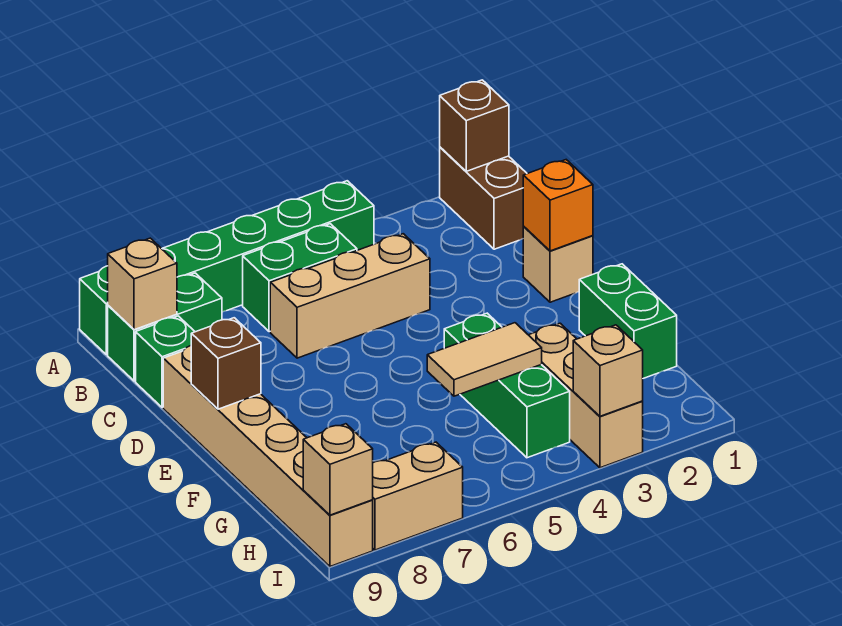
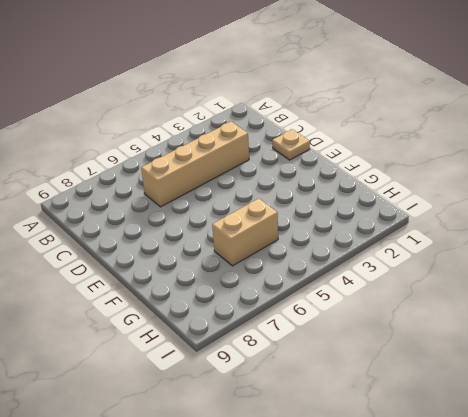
tan brick C3:C6 level 1 -> tan brick C4:C6 level 1
tan plate D1 level 1 -> tan brick D1 level 1
tan brick G5:G6 level 1 -> tan brick I7:I8 level 1
none -> brown brick A1:B1 level 1
none -> green brick A4:A9 level 1
none -> green brick B5:B6 level 1

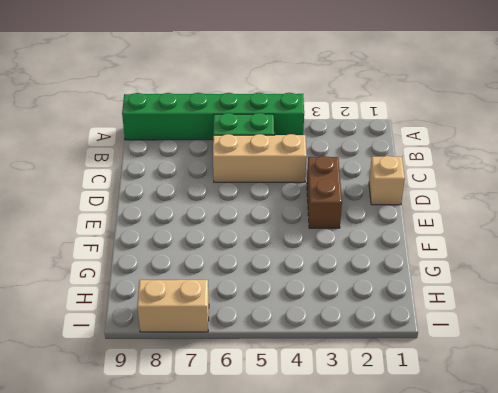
brown brick D3:E3 level 1 -> brown brick A1:B1 level 1
none -> green brick B8:B9 level 1
none -> green brick C9 level 1
none -> tan brick D9:I9 level 1

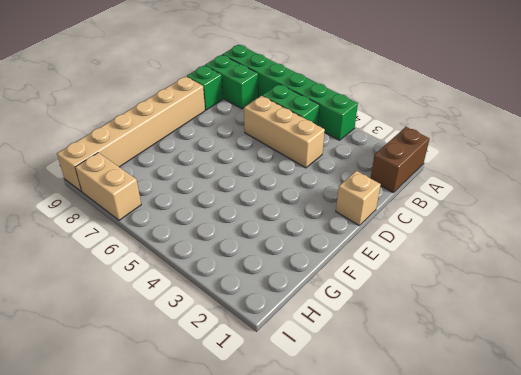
none -> green brick F1:G1 level 1
none -> green brick F4:H4 level 1
none -> tan brick G3:I3 level 1

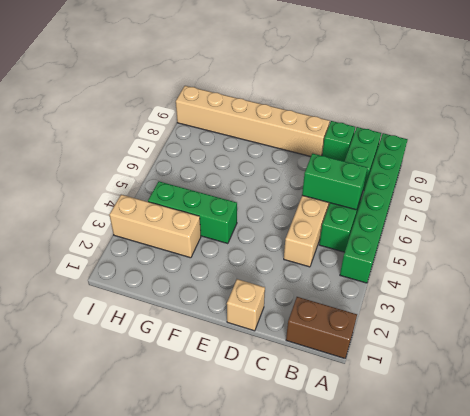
green brick B6:C6 level 2 -> green brick F1:G1 level 1
none -> tan brick I7:I8 level 1
none -> brown brick A1 level 2
none -> tan brick B9 level 2

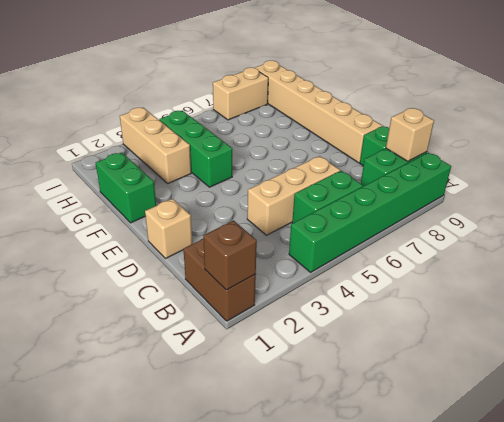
none -> orange brick D1 level 2
none -> brown brick E9 level 2
none -> tan tile G4:G5 level 2

